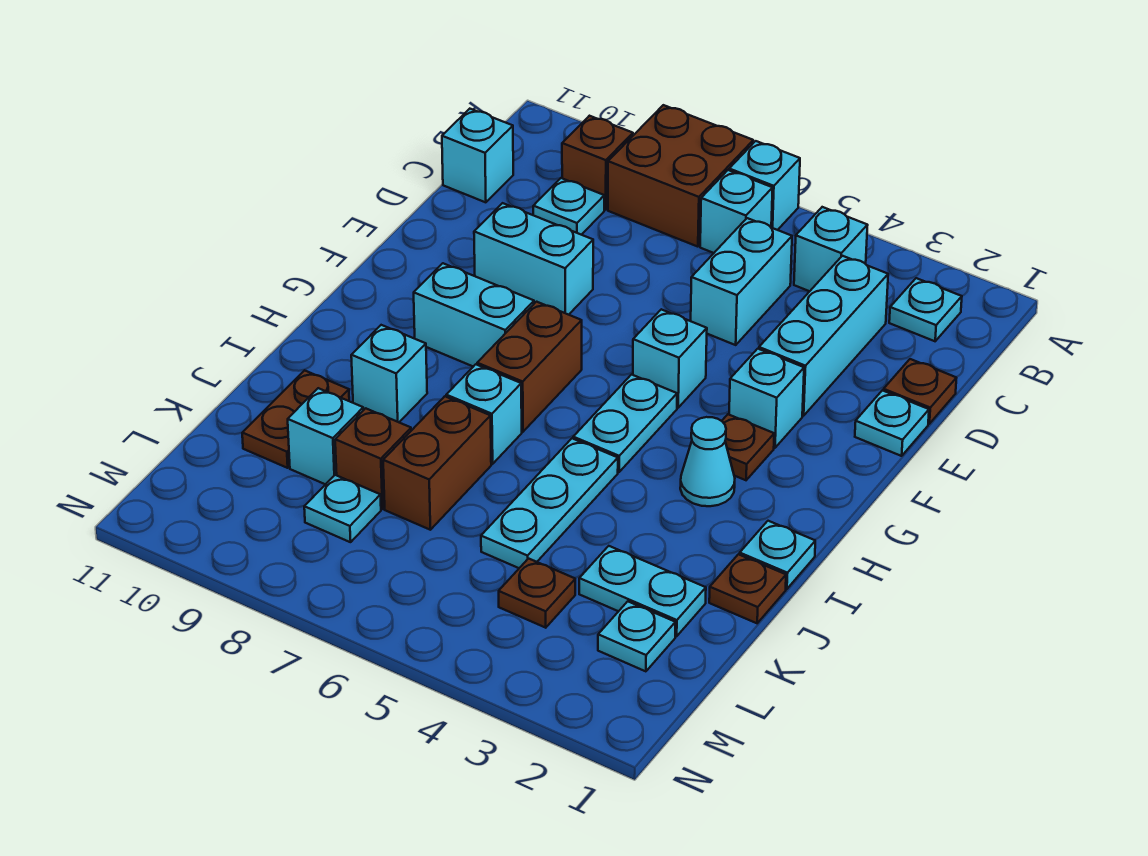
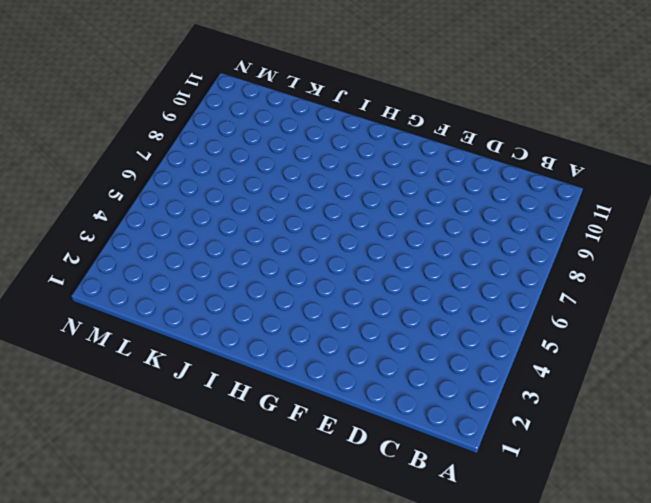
none -> cyan brick A6 level 1
none -> brown brick A7:B8 level 1
none -> cyan plate B2 level 1
none -> cyan brick B4 level 1

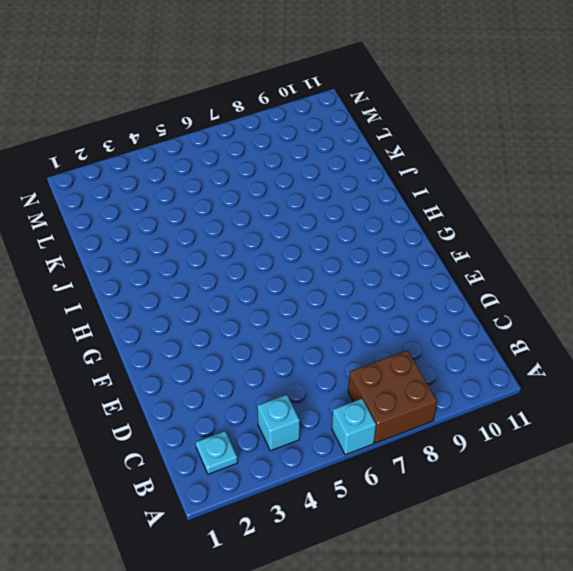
none -> cyan brick B6 level 1
none -> brown brick B9 level 1
none -> cyan brick C3:E3 level 1
none -> cyan brick C5:D5 level 1

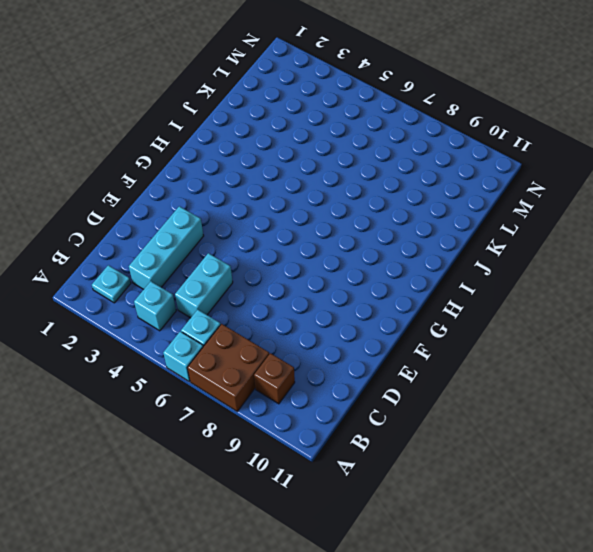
none -> cyan plate C9 level 1
none -> cyan brick C11 level 1
none -> brown plate D1 level 1
none -> cyan plate E1 level 1

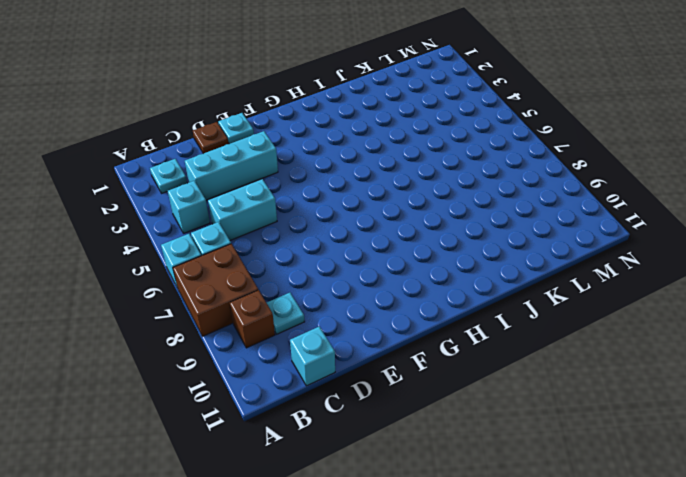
none -> cyan brick E8:E9 level 1
none -> cyan brick F3 level 1
none -> cyan brick F5 level 1
none -> brown plate G3 level 1

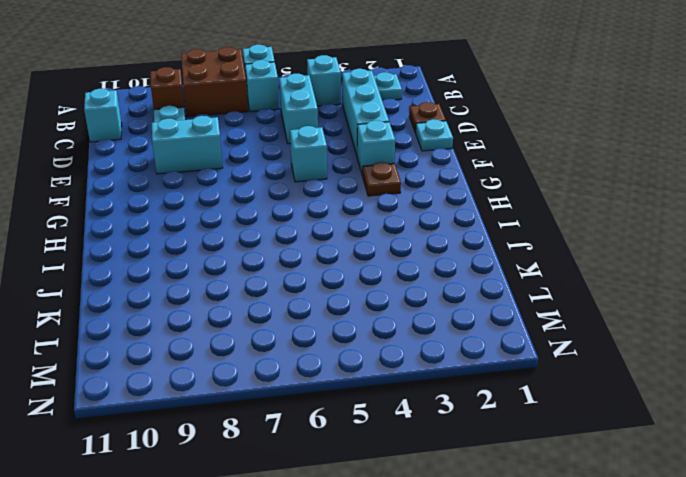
none -> cyan plate G5:H5 level 1
none -> brown brick G7:H7 level 1
none -> cyan brick G8:G9 level 1
none -> cyan cone H3 level 1

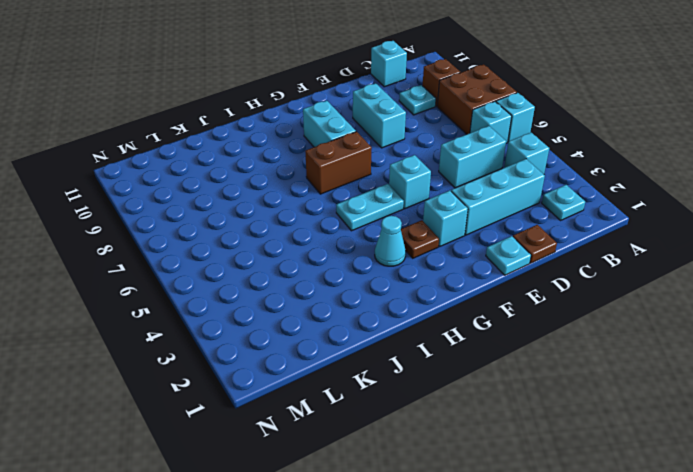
none -> cyan plate I1 level 1
none -> cyan plate I5:K5 level 1
none -> cyan brick I7 level 1
none -> cyan brick I9 level 1

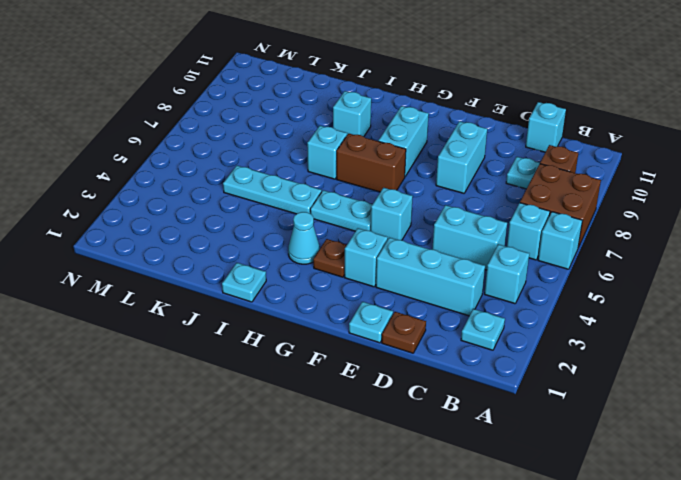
none -> brown plate J1 level 1
none -> brown brick J7:K7 level 1
none -> brown plate J10:K10 level 1
none -> cyan plate K2:K3 level 1

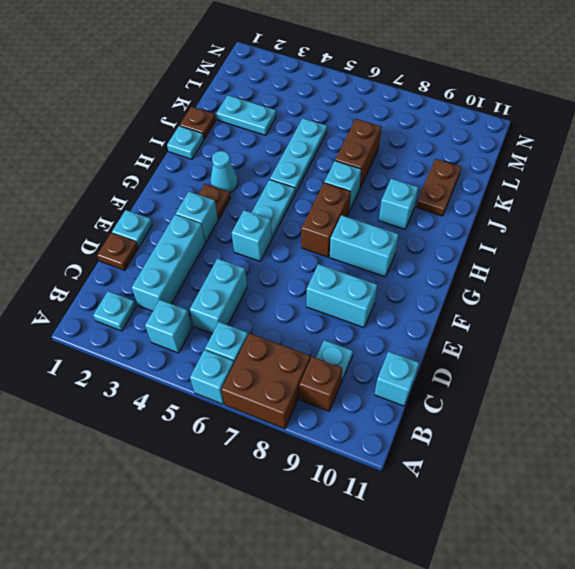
none -> brown brick K8 level 1
none -> cyan brick K9 level 1
none -> cyan plate L2 level 1
none -> brown plate L4 level 1

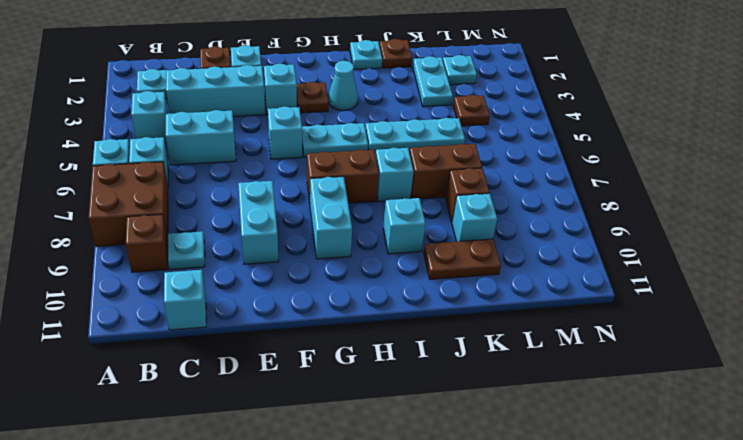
none -> cyan plate L8 level 1

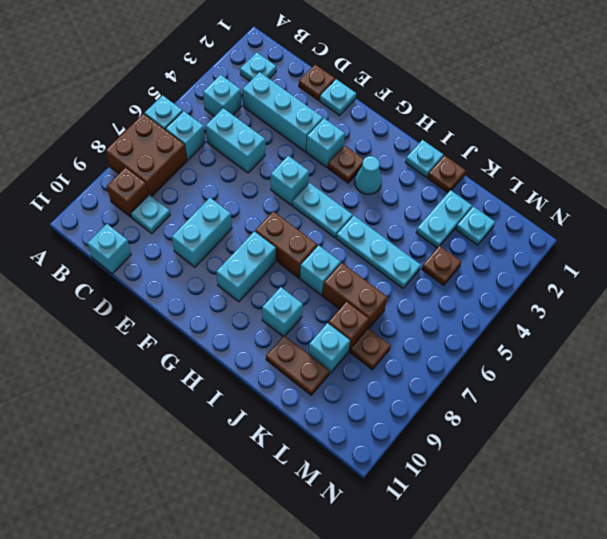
brown plate L8 level 1 -> cyan plate L8 level 1

